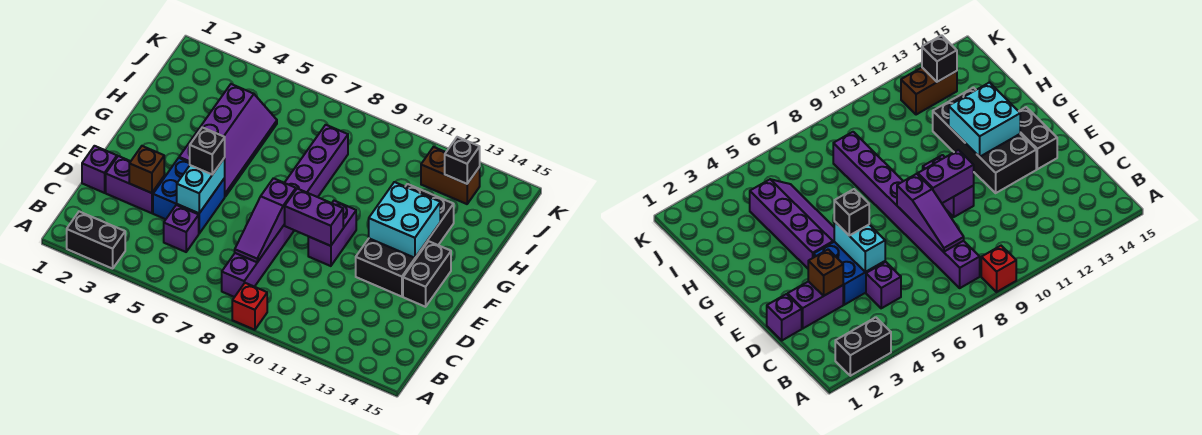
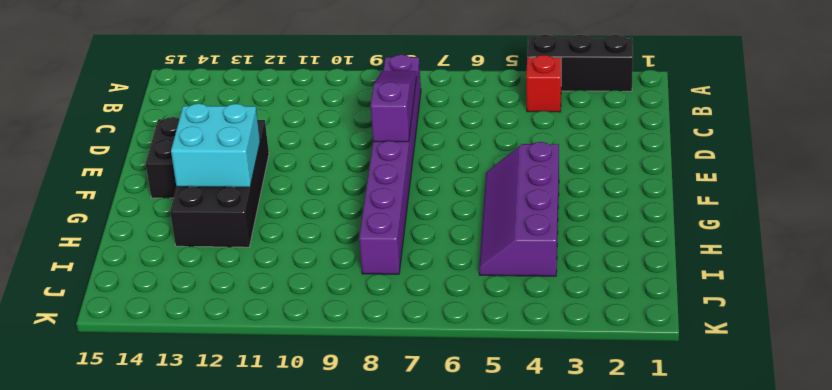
black brick A2:A4 level 1 -> black brick A2:A3 level 1
red brick B4 level 1 -> red brick A9 level 1
none -> purple brick C5 level 1
none -> purple brick D1 level 1
none -> purple brick D2:D3 level 1

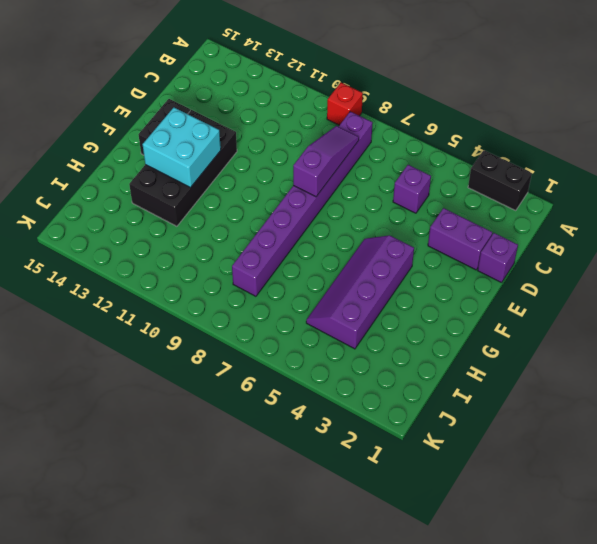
none -> blue brick D4:E5 level 1
none -> purple brick E10:F10 level 1
none -> brown brick J12:J13 level 1

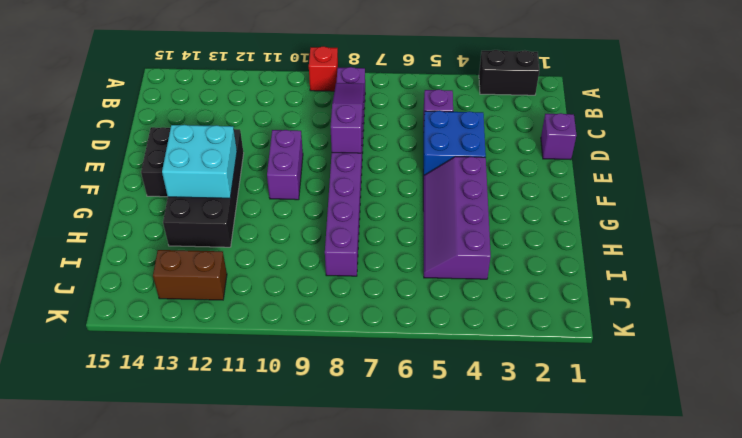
none -> purple brick D2:D3 level 1
none -> brown brick D3 level 2
none -> cyan brick D5:E5 level 2

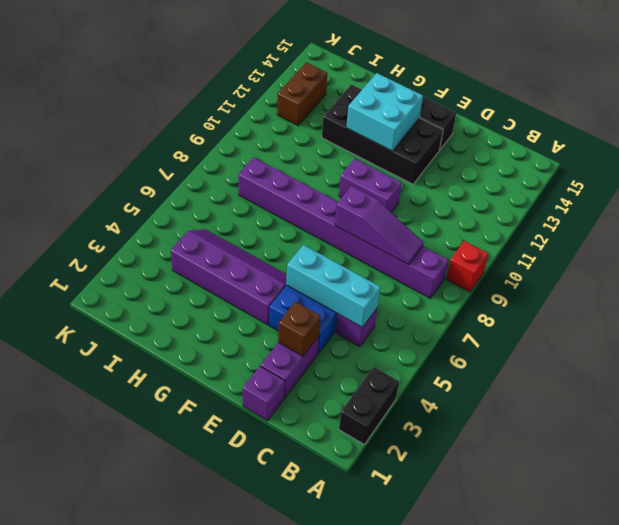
cyan brick C5:E5 level 2 -> cyan brick D5:E5 level 2
none -> purple brick E9:E10 level 2
none -> black brick J13 level 2
none -> black brick E5 level 3

